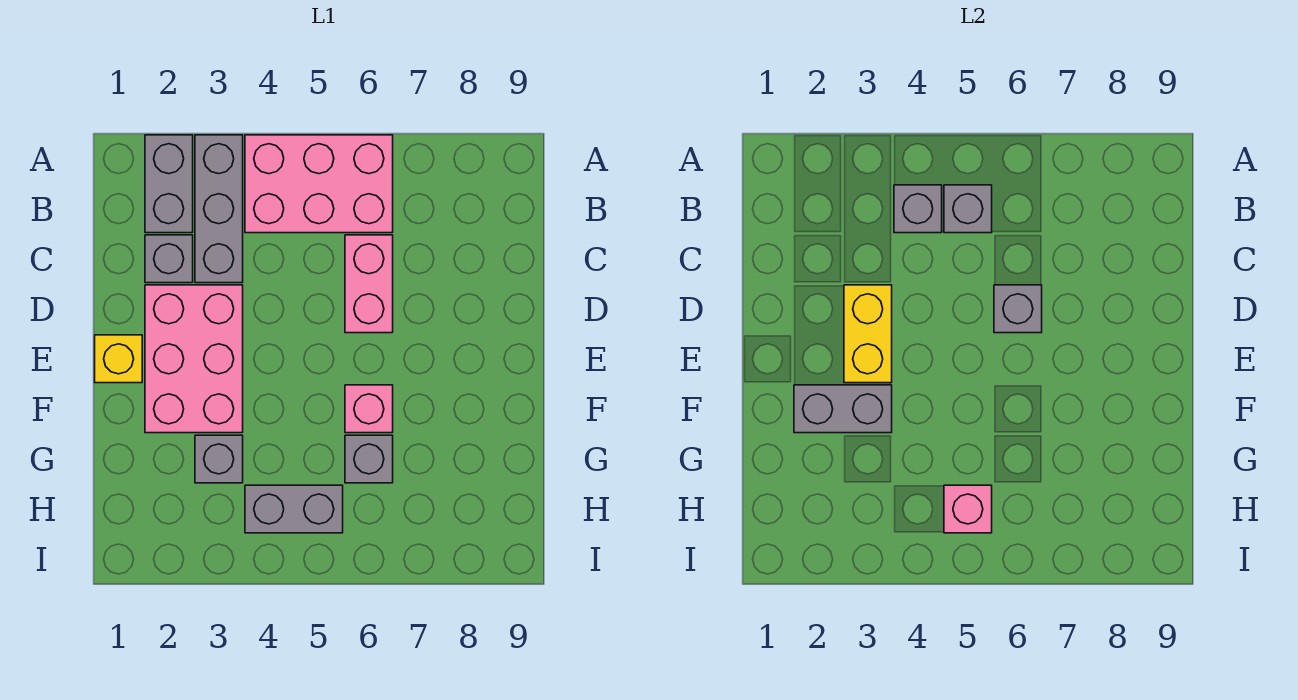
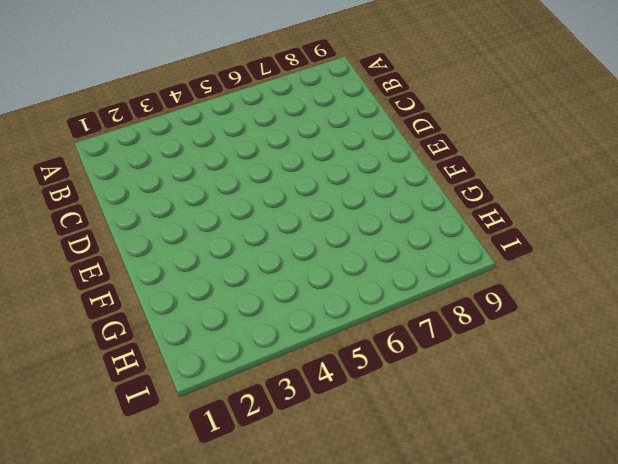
none -> grey brick A2:B2 level 1
none -> grey brick A3:C3 level 1
none -> pink brick A4:B6 level 1

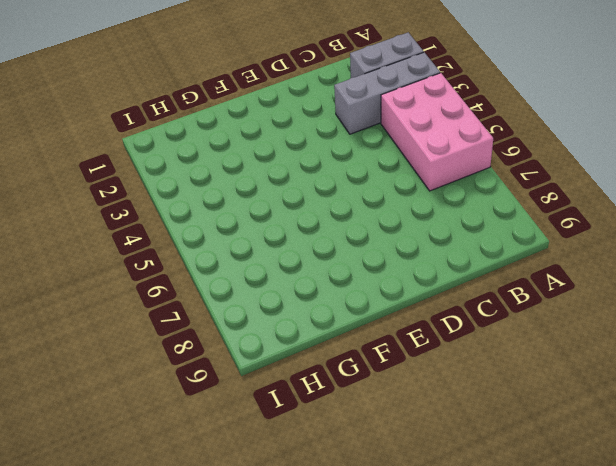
none -> grey brick C2 level 1
none -> pink brick C6:D6 level 1
none -> pink brick D2:F3 level 1

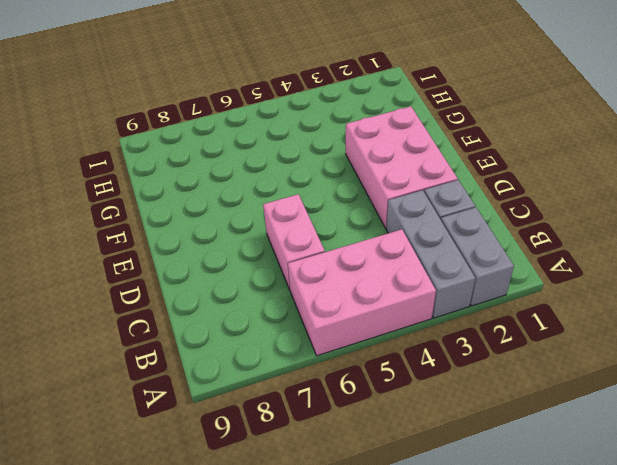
none -> yellow brick E1 level 1
none -> pink brick F6 level 1
none -> grey brick G3 level 1

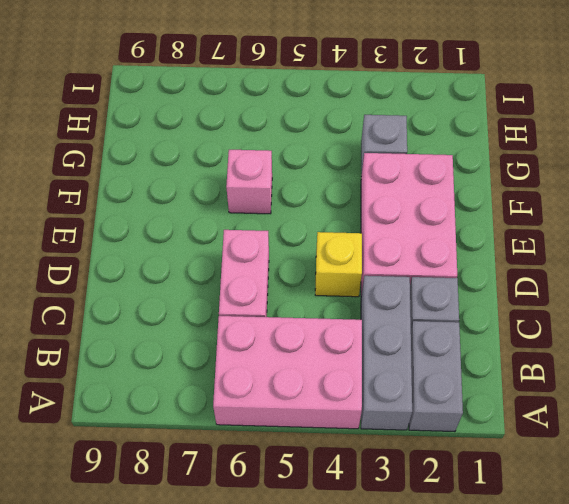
yellow brick D4 level 1 -> yellow brick E1 level 1
none -> grey brick G6 level 1
none -> grey brick H4:H5 level 1
none -> grey brick B4 level 2

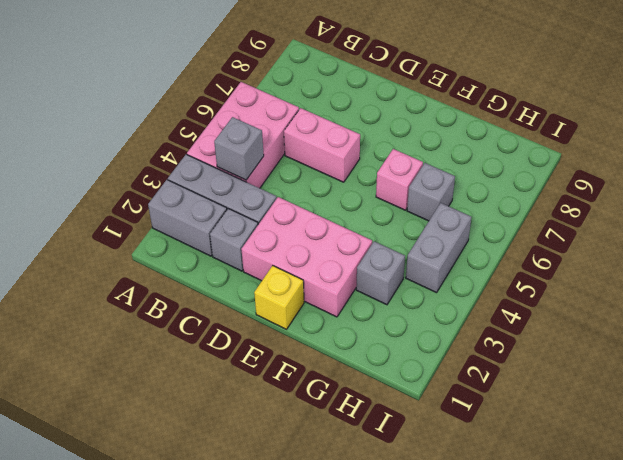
none -> grey brick B5 level 2
none -> yellow brick D3:E3 level 2
none -> grey brick D6 level 2

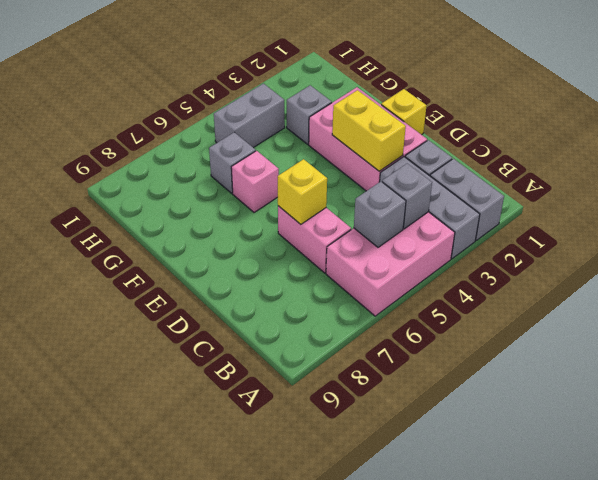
yellow brick D6 level 2 -> grey brick D6 level 2
none -> grey brick F2:F3 level 2
none -> pink brick H5 level 2

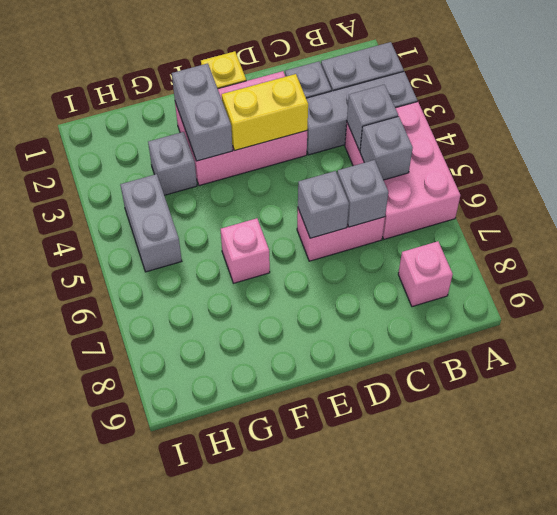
pink brick B8 level 1 -> pink brick H5 level 2
grey brick C6 level 2 -> grey brick G6 level 1

